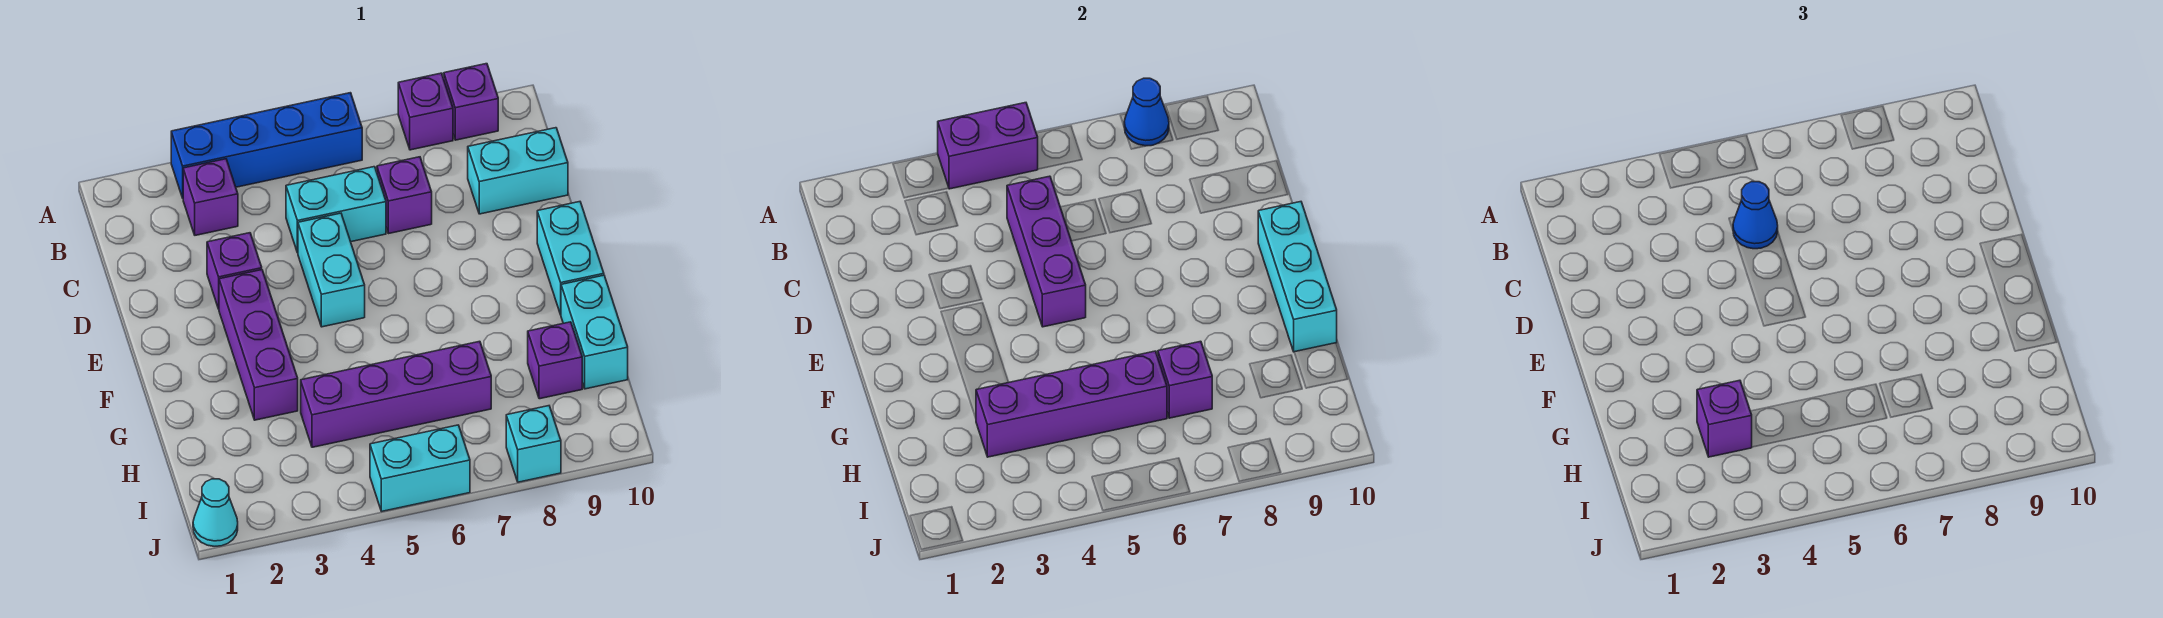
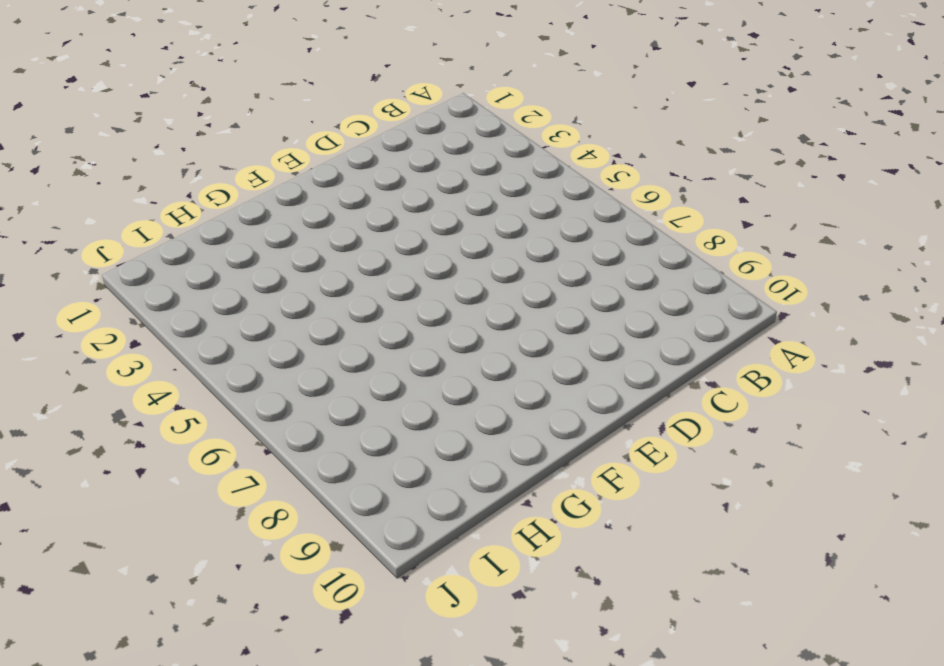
none -> blue brick A3:A6 level 1
none -> purple brick A8 level 1
none -> purple brick A9 level 1

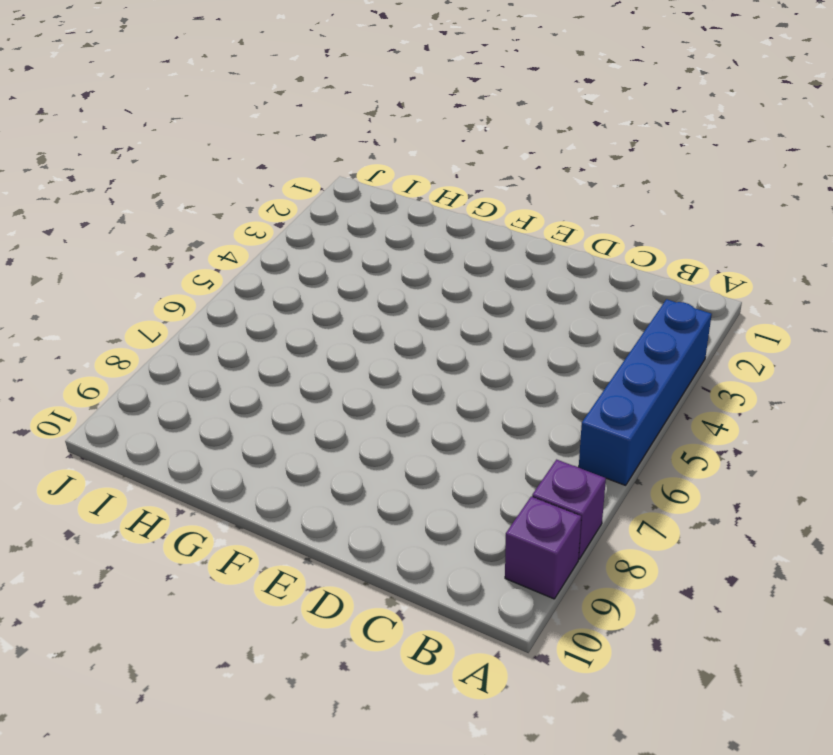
none -> purple brick B3 level 1
none -> cyan brick C5:C6 level 1
none -> purple brick C7 level 1

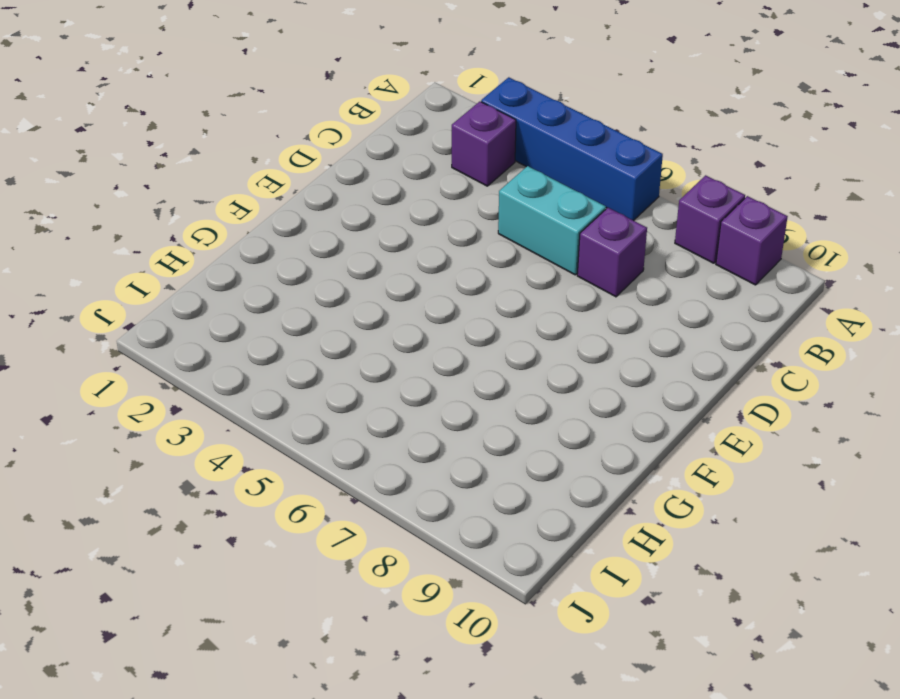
none -> cyan brick C9:C10 level 1
none -> purple brick D3 level 1
none -> cyan brick D5:E5 level 1

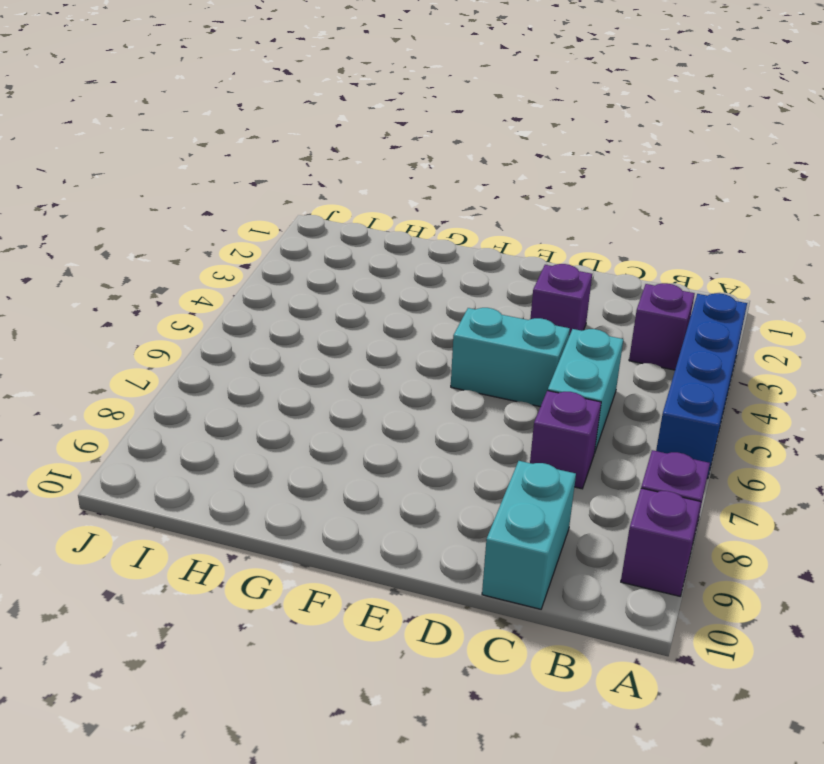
none -> purple brick E3:G3 level 1
none -> cyan brick E10:F10 level 1
none -> cyan brick G10:H10 level 1

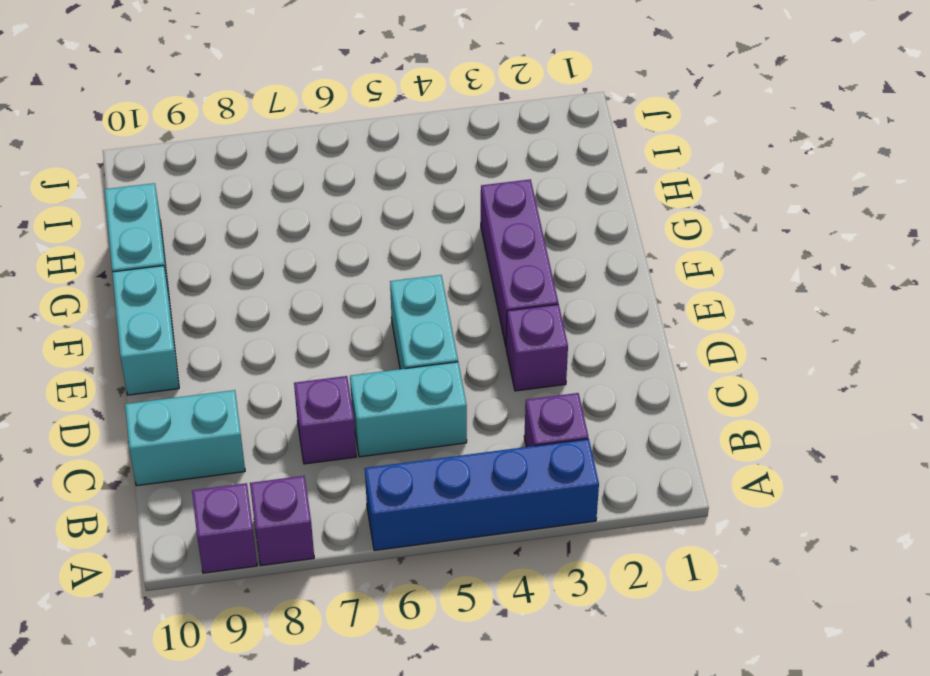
none -> purple brick H4:H7 level 1
none -> purple brick H9 level 1
none -> cyan cone J1 level 1

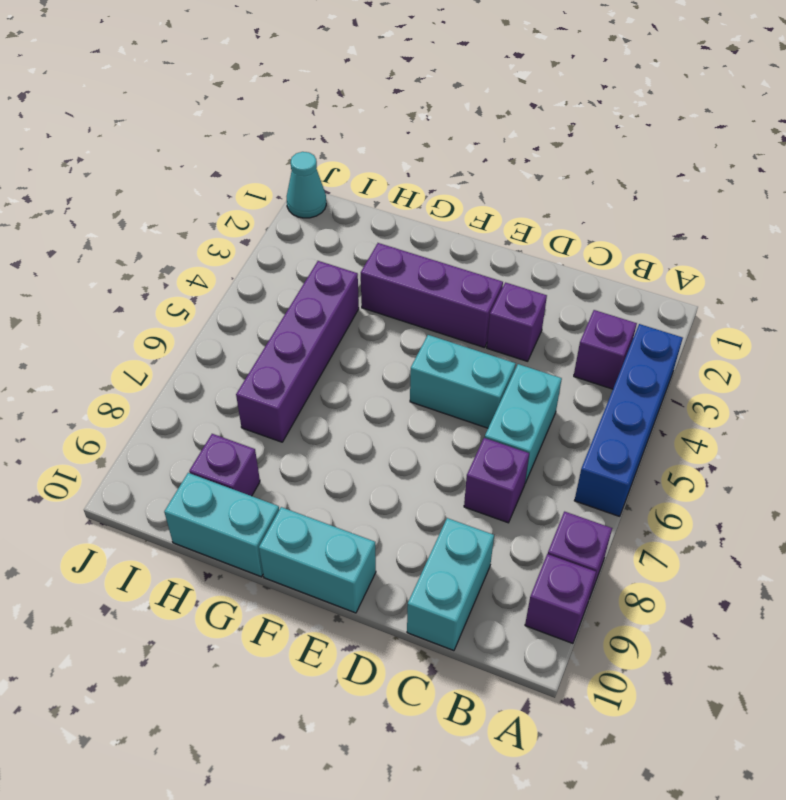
none -> cyan brick J5:J6 level 1
none -> cyan brick J8 level 1
none -> purple brick A4:A5 level 2

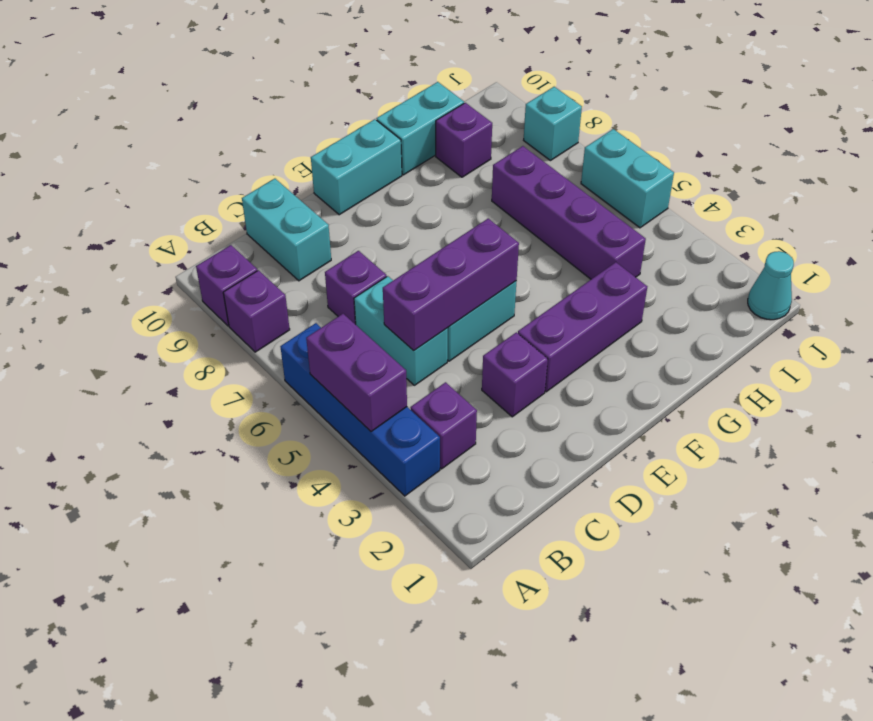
none -> blue cone A8 level 2
none -> cyan brick E10:G10 level 2
none -> purple brick H3:H6 level 2

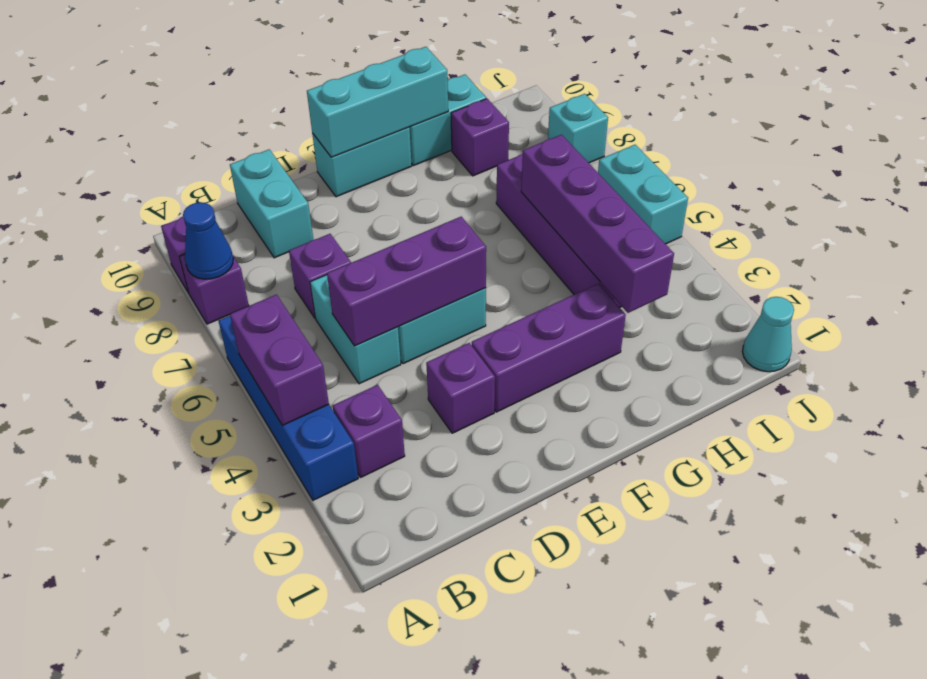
none -> purple brick H7 level 2
none -> blue cone C5 level 3
none -> purple brick H3 level 3

